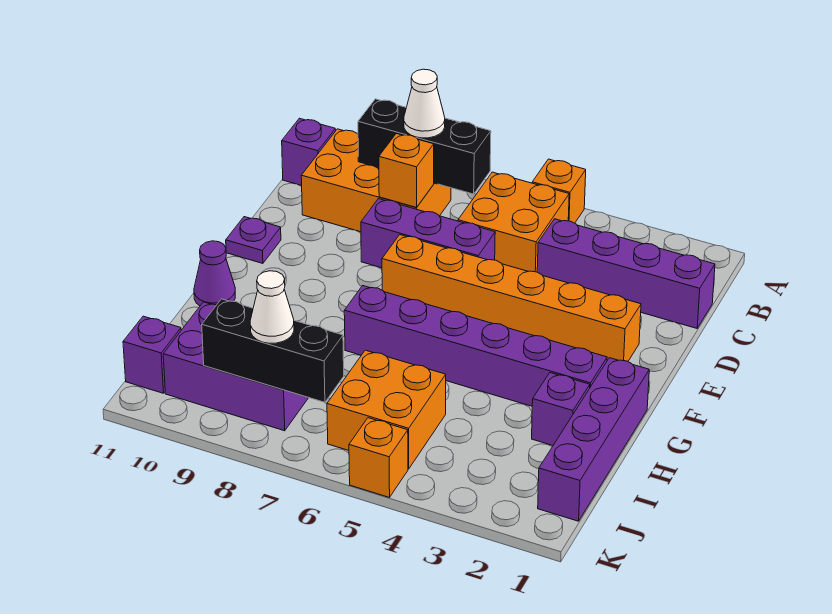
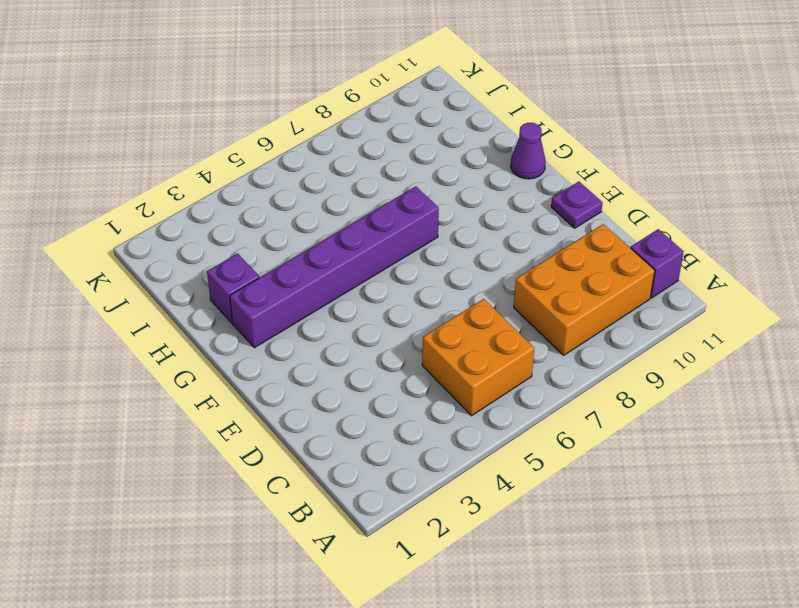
none -> orange brick A5 level 1
none -> purple brick C1:C4 level 1
none -> purple brick D6:D8 level 1

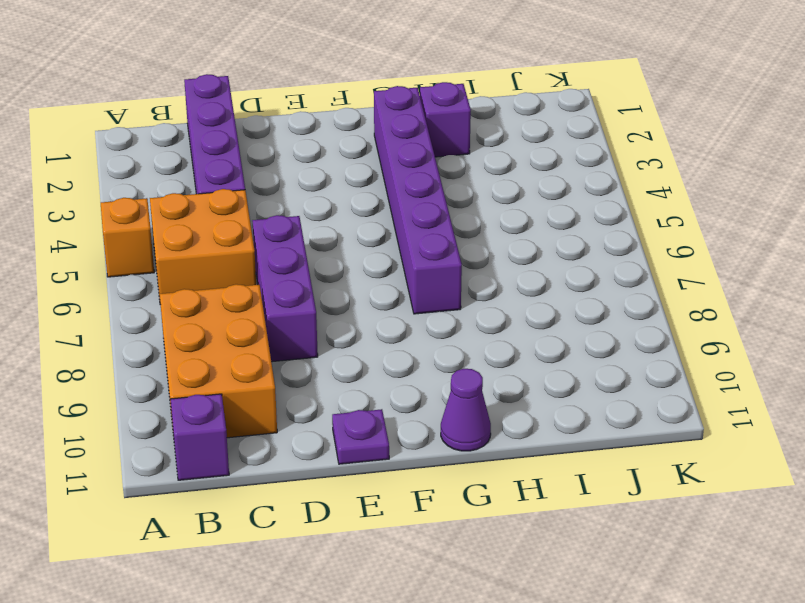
none -> orange brick E2:E7 level 1
none -> purple brick G1:J1 level 1
none -> orange brick I5:J6 level 1

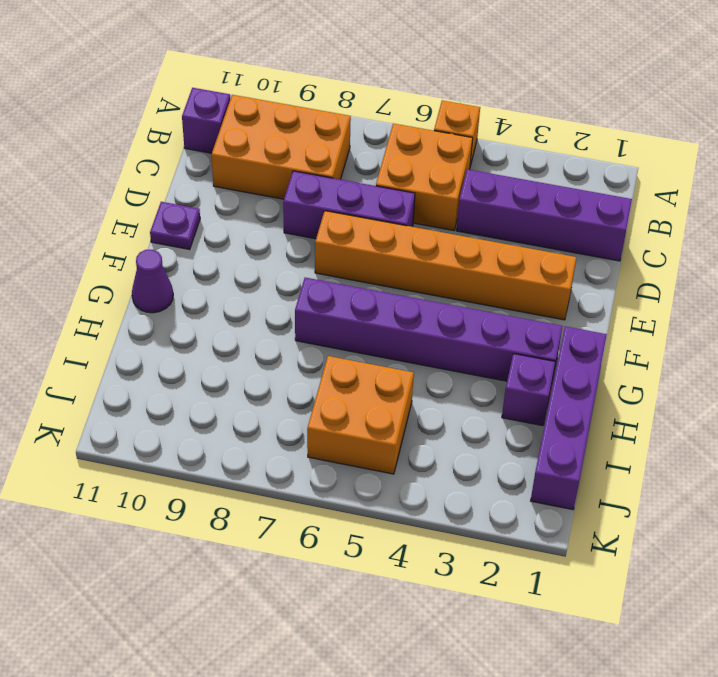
none -> purple brick I8:J10 level 1
none -> purple brick J11 level 1
none -> orange brick K5 level 1

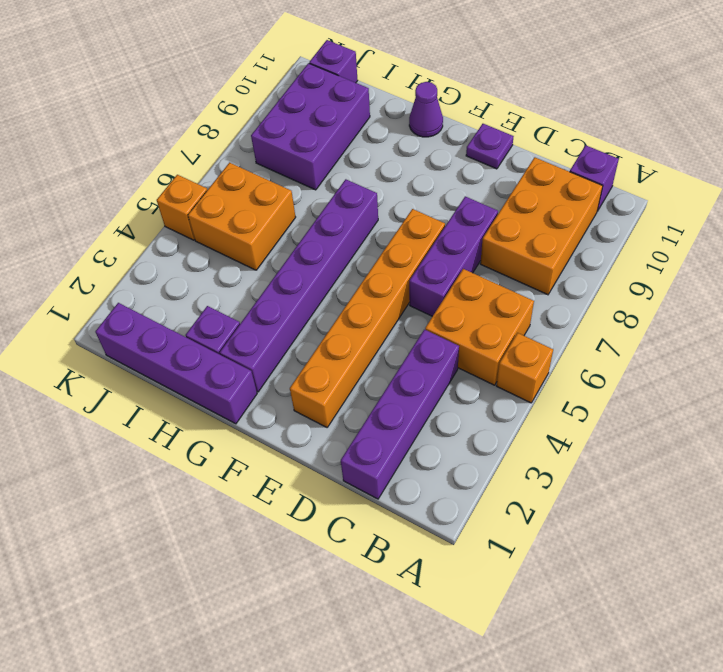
none -> black brick B7:B9 level 2
none -> orange brick C8 level 2
none -> black brick J7:J9 level 2

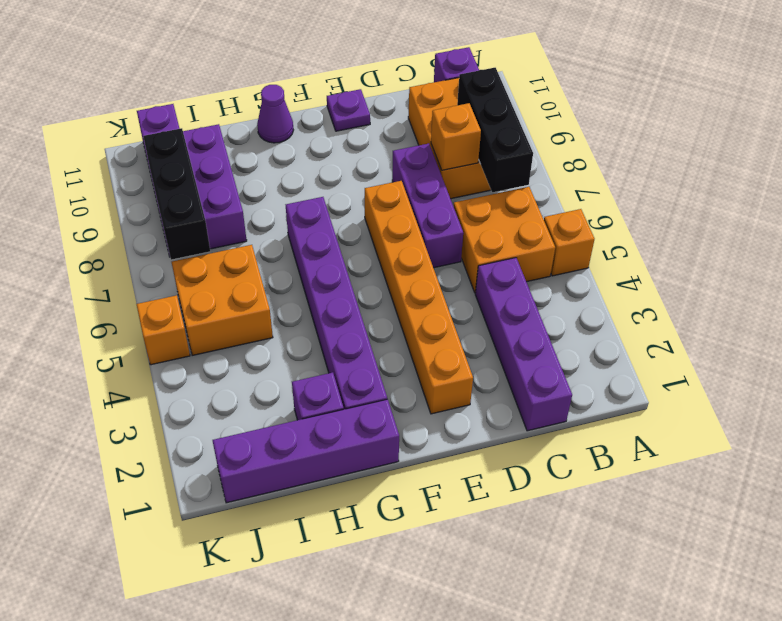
none -> white cone B8 level 3
none -> white cone J8 level 3

